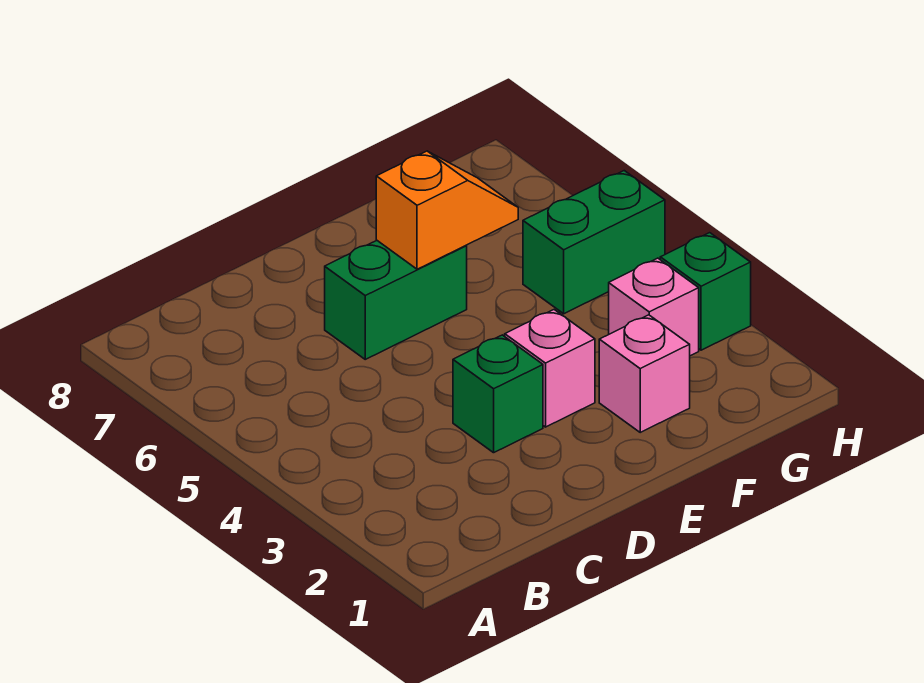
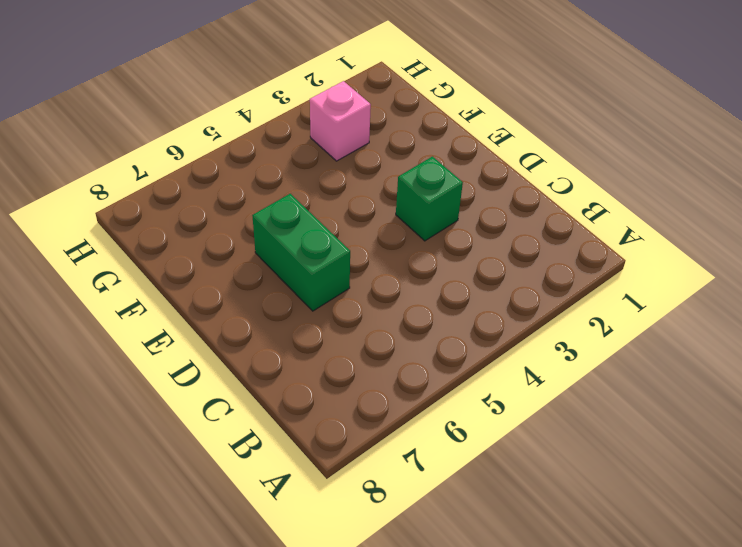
none -> pink brick E3 level 1
none -> pink brick F2 level 1

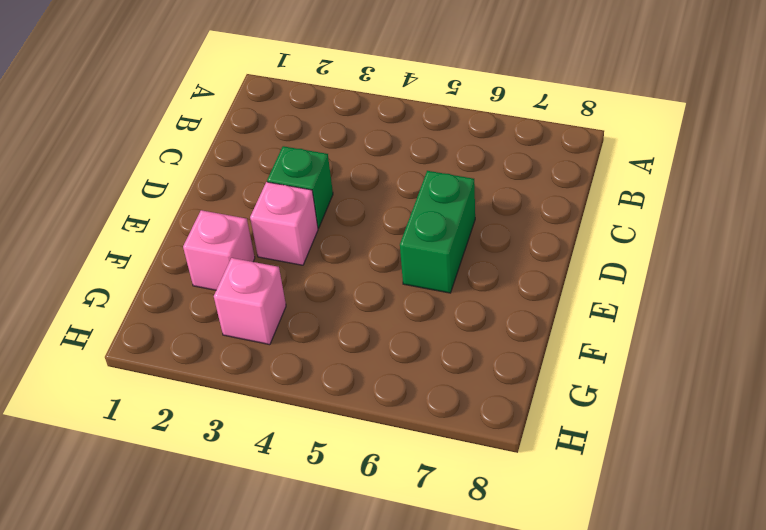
none -> green brick G5:H5 level 1
none -> green brick H3 level 1

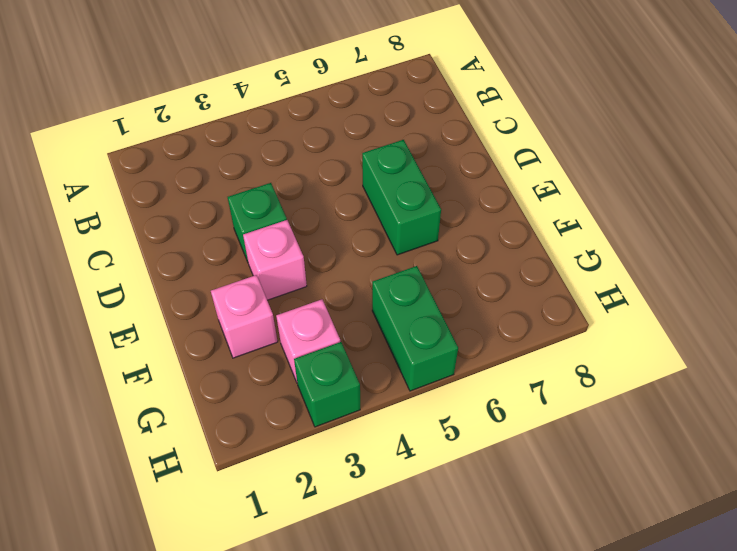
none -> orange slope E6:F6 level 2 top E

